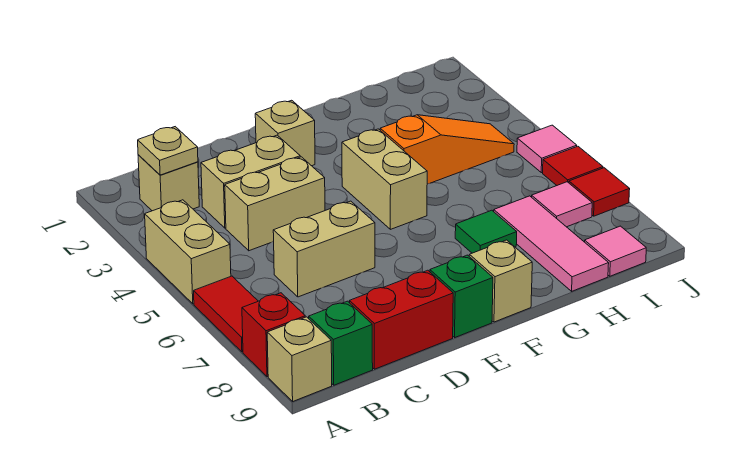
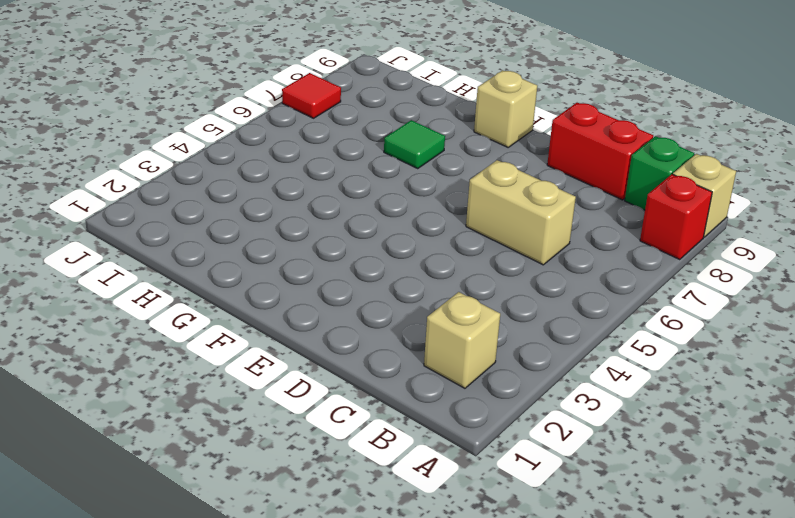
none -> tan brick A4:A5 level 1
none -> red tile A6:A7 level 1
none -> tan brick C3:D3 level 1

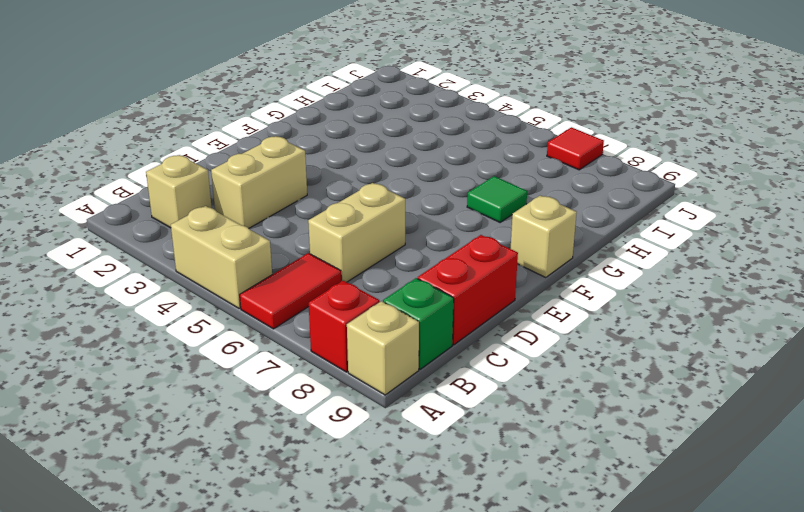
red tile A6:B6 level 1 -> red tile A6:A7 level 1
none -> tan brick C4:D4 level 1
none -> tan brick E2 level 1
none -> green brick E9 level 1

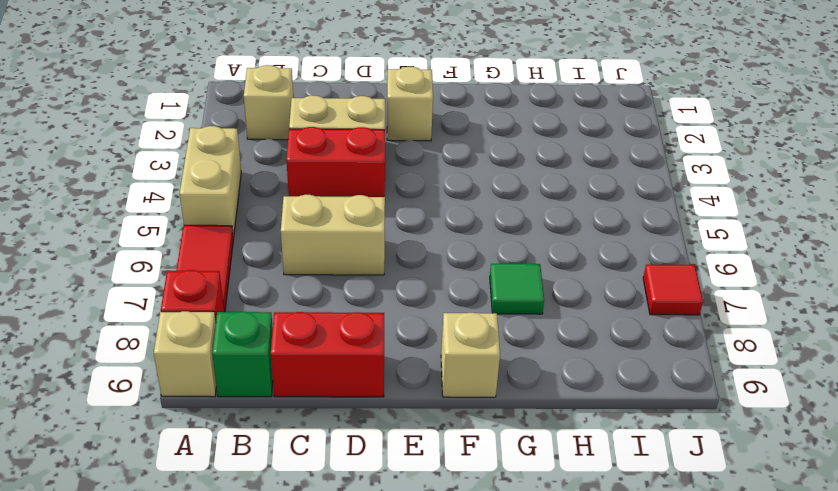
red brick C4:D4 level 1 -> tan brick C4:D4 level 1
none -> green brick E9 level 1
none -> tan brick F4:F5 level 1
none -> orange slope G4:I4 level 1 top G

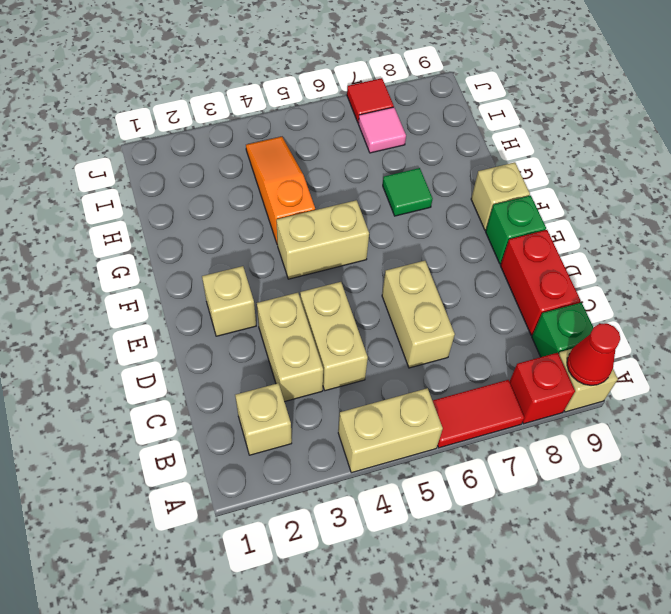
red cone A9 level 2 -> none
none -> pink tile H7:H9 level 1
none -> pink tile I9 level 1
none -> pink tile J5 level 1

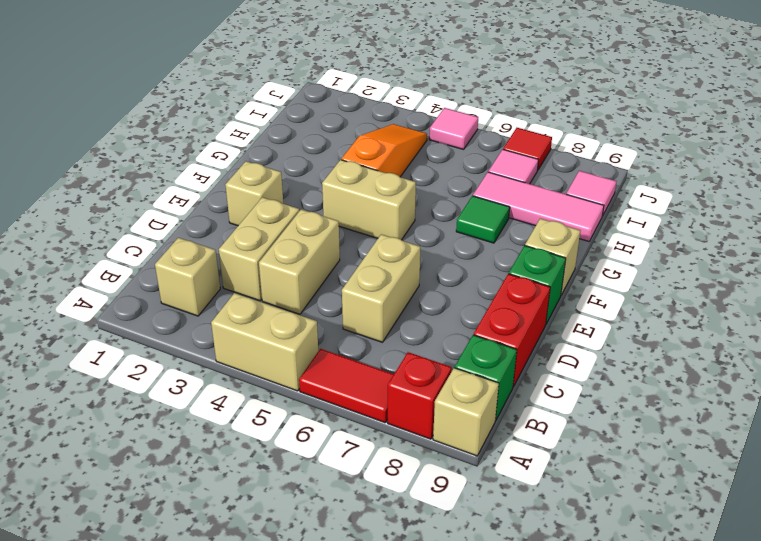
none -> red tile J6 level 1
none -> tan plate B2 level 2

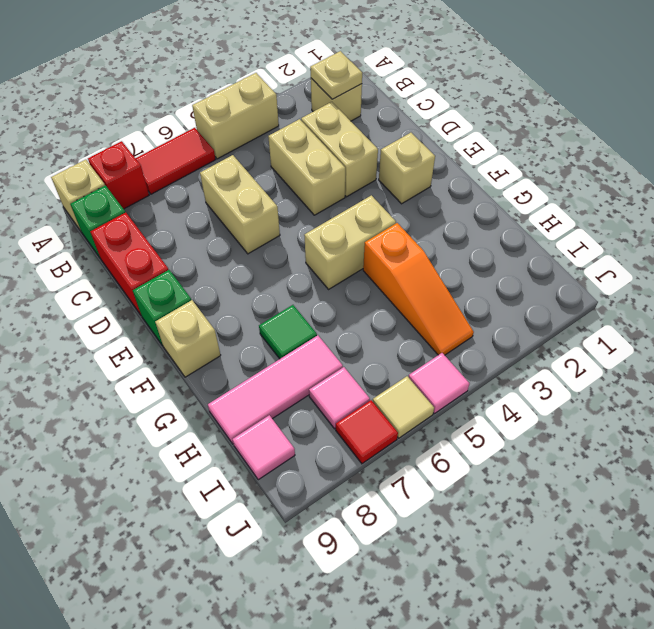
tan tile J6 level 1 -> red tile J6 level 1

